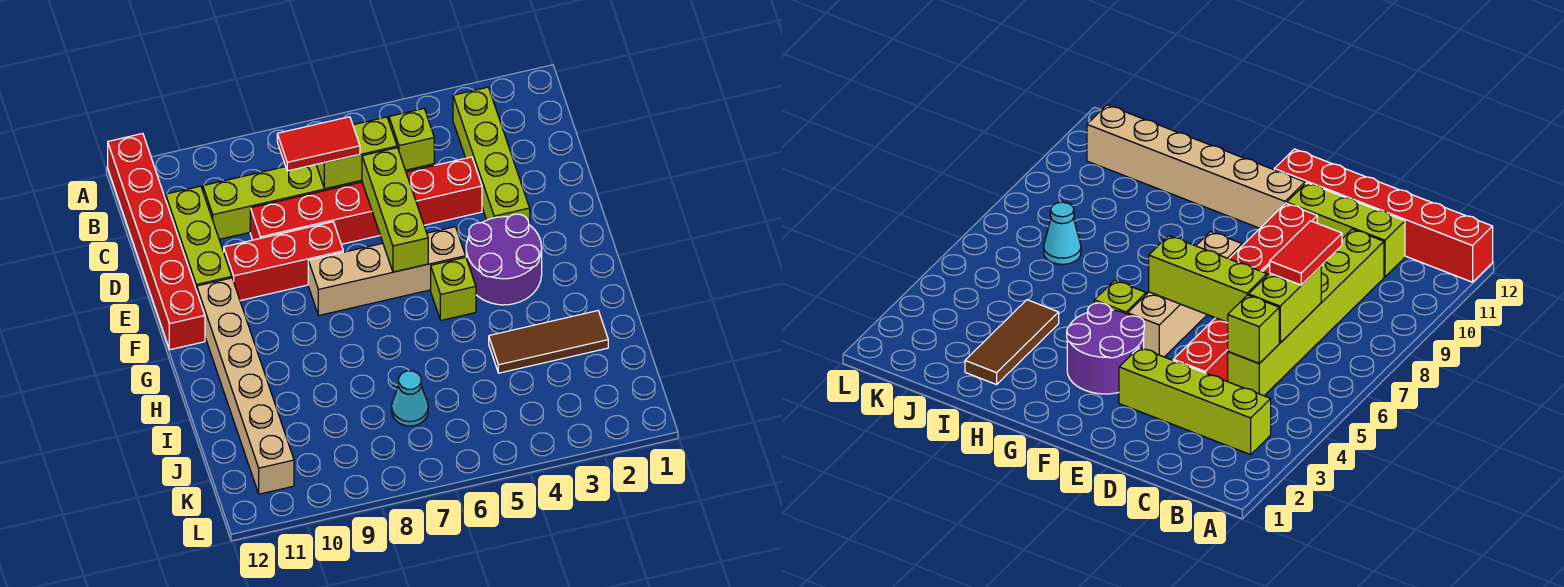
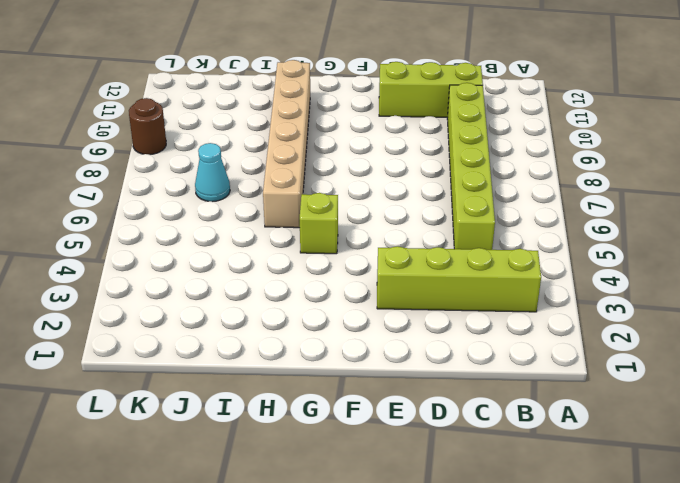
tan brick H6:H11 level 1 -> tan brick F11:K11 level 1
brown round brick L9 level 1 -> none
none -> red brick A12:F12 level 1
none -> red brick D4:D9 level 1
none -> red brick E8:E10 level 1

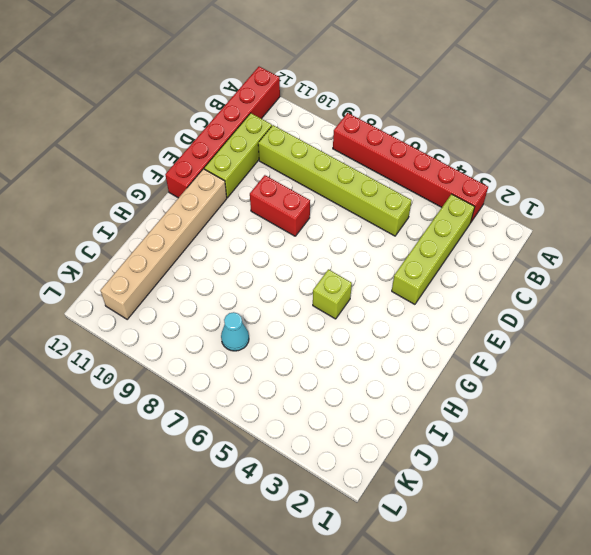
red brick A3:A8 level 1 -> red brick D4:D9 level 1
red brick E8:E9 level 1 -> red brick E8:E10 level 1
none -> purple round brick F3:G4 level 1
none -> tan brick F5:F8 level 1
none -> brown tile I2:I4 level 1

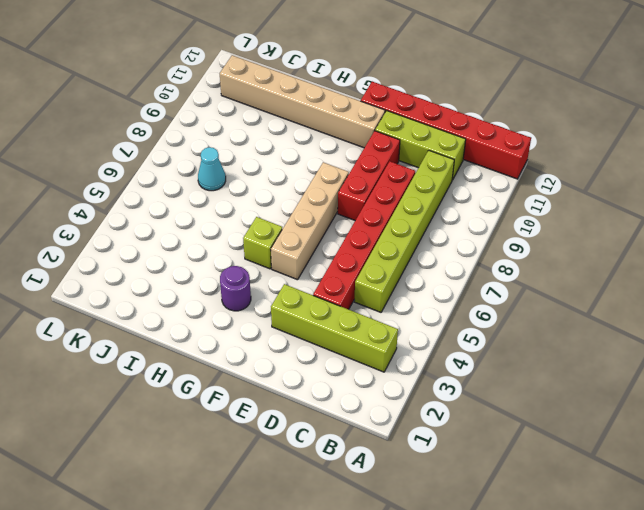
purple round brick G3 level 1 -> purple round brick F3:G4 level 1
none -> brown tile I2:I4 level 1
none -> lime brick C5 level 2
none -> lime brick C6:C7 level 2

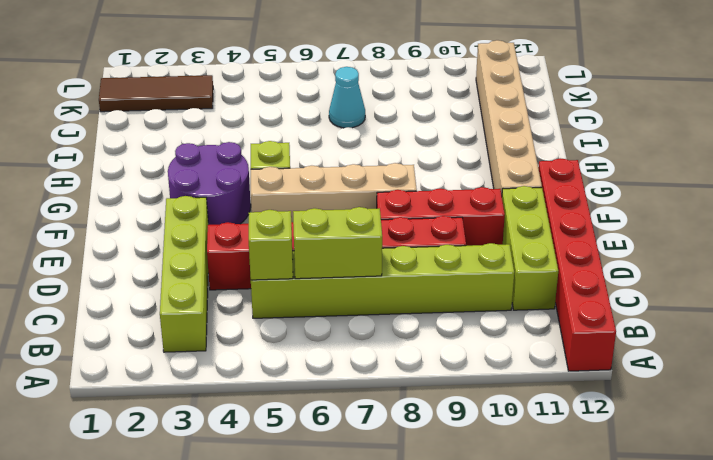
brown tile K1:K3 level 1 -> brown tile I2:I4 level 1
none -> lime brick D6:F6 level 2
none -> red tile C7:C8 level 3

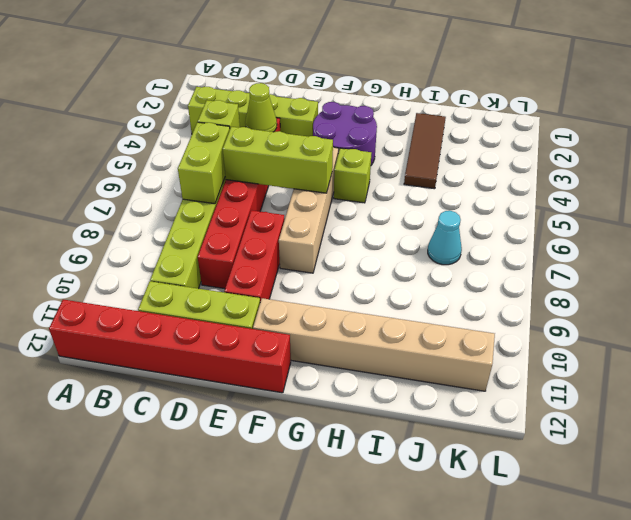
lime cone D4 level 2 -> none
none -> red tile C7:C8 level 3

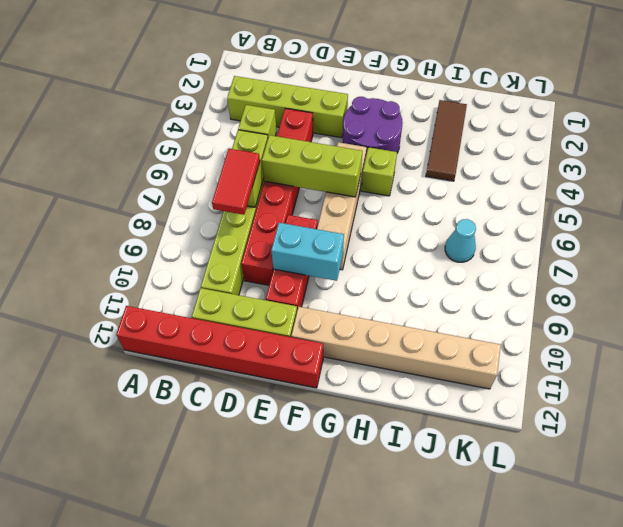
cyan brick E9:F9 level 2 -> none

